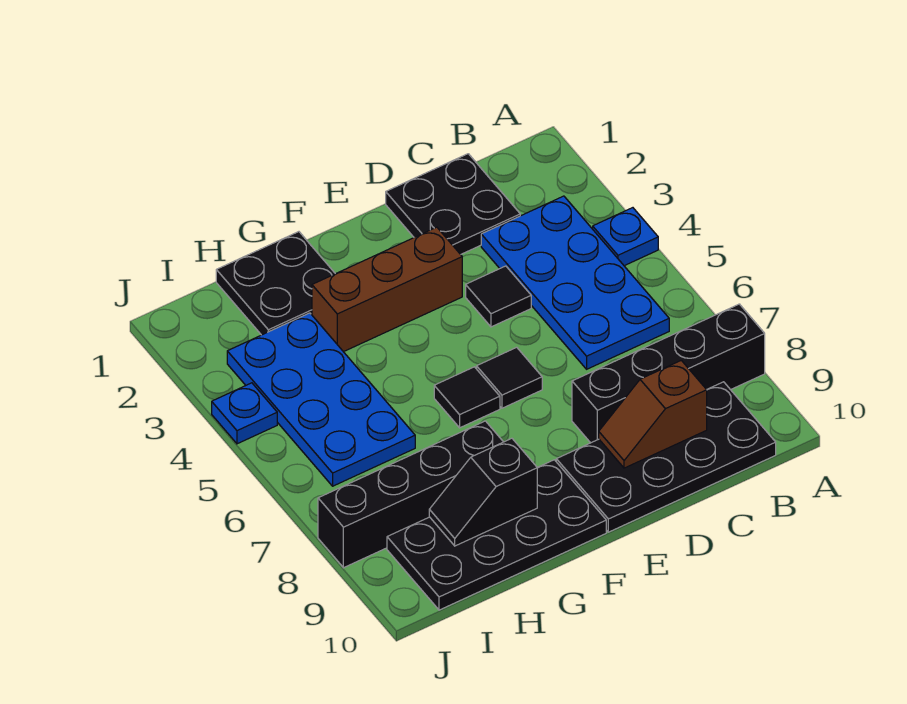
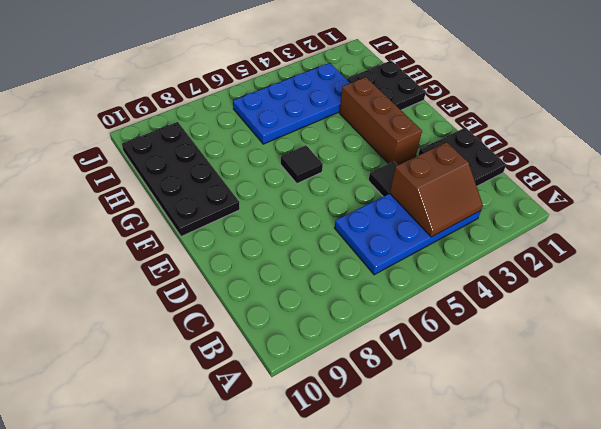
brown slope B3:C4 level 2 top C -> none
none -> blue plate A4 level 1
none -> black brick A8:D8 level 1
none -> black plate B9:E10 level 1

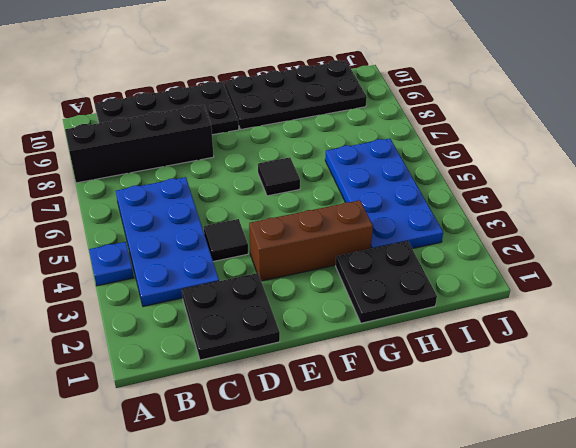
none -> black tile E6 level 1
none -> black brick G8:J8 level 1
none -> blue plate J4 level 1

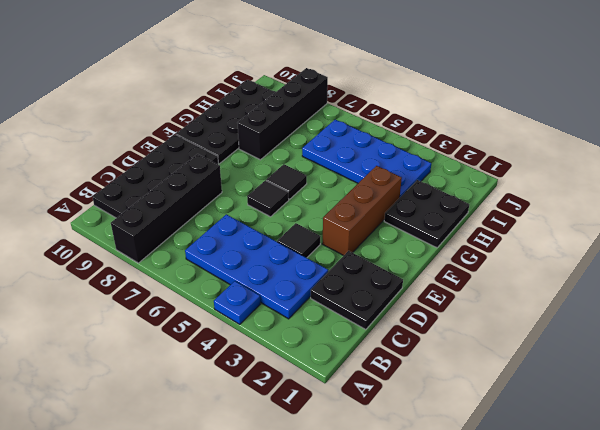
none -> blue plate J4 level 1
none -> brown slope C9:D9 level 2 top C
none -> black slope G9:H9 level 2 top G

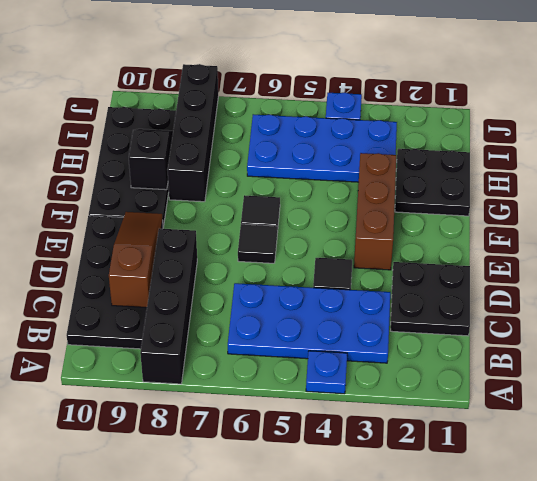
brown slope C9:E9 level 2 top C -> brown slope C9:D9 level 2 top C

